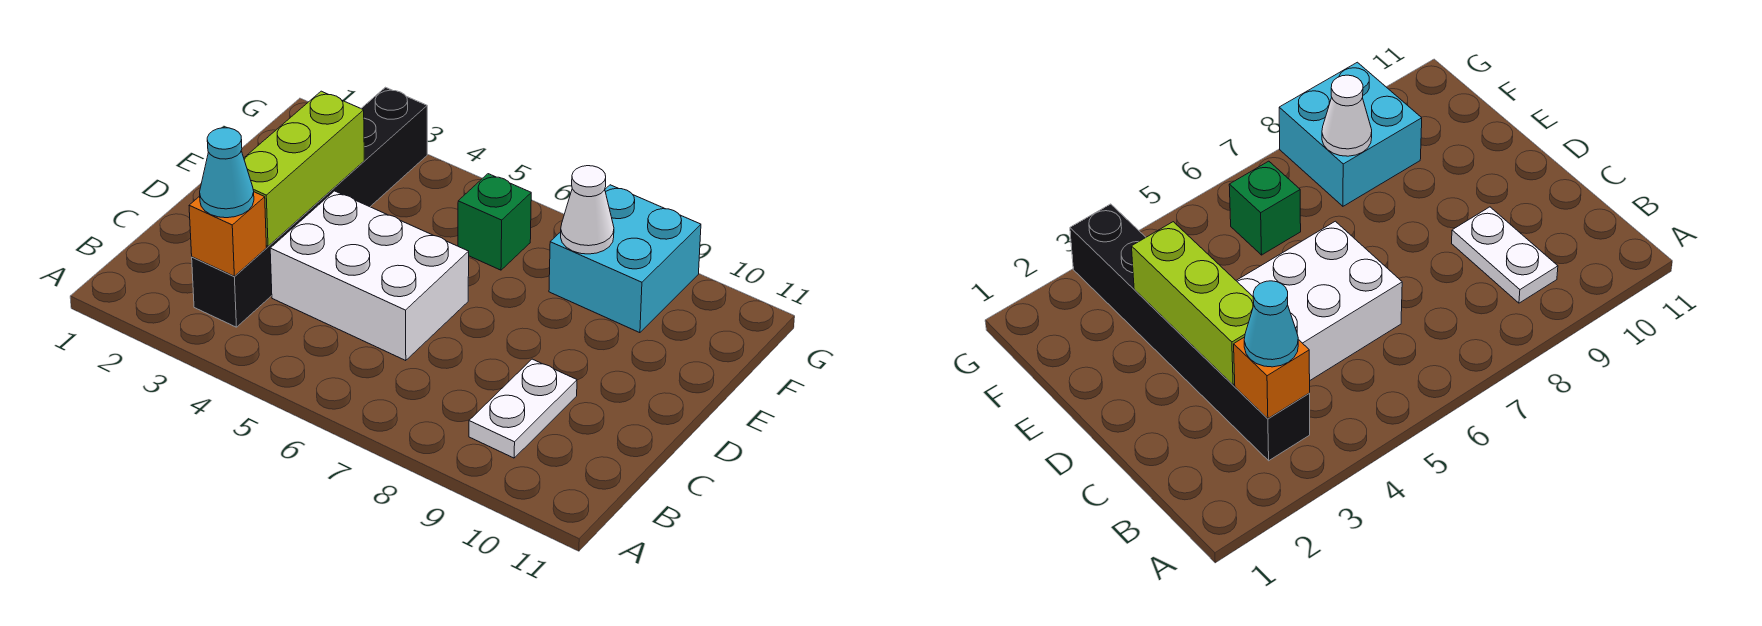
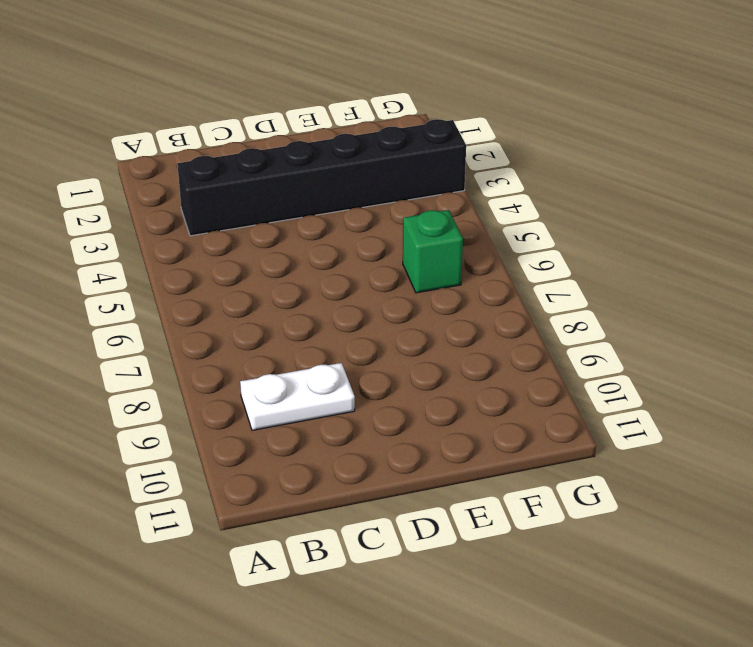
none -> white brick C4:D6 level 1
none -> cyan brick F8:G9 level 1

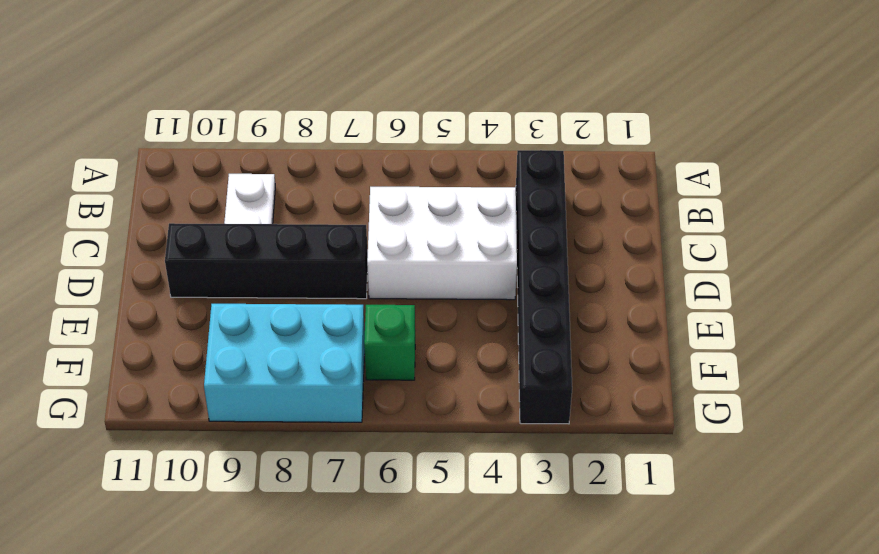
black brick D7:D10 level 1 -> none
cyan brick F7:G9 level 1 -> cyan brick F8:G9 level 1
none -> orange brick B3 level 2
none -> lime brick C3:E3 level 2

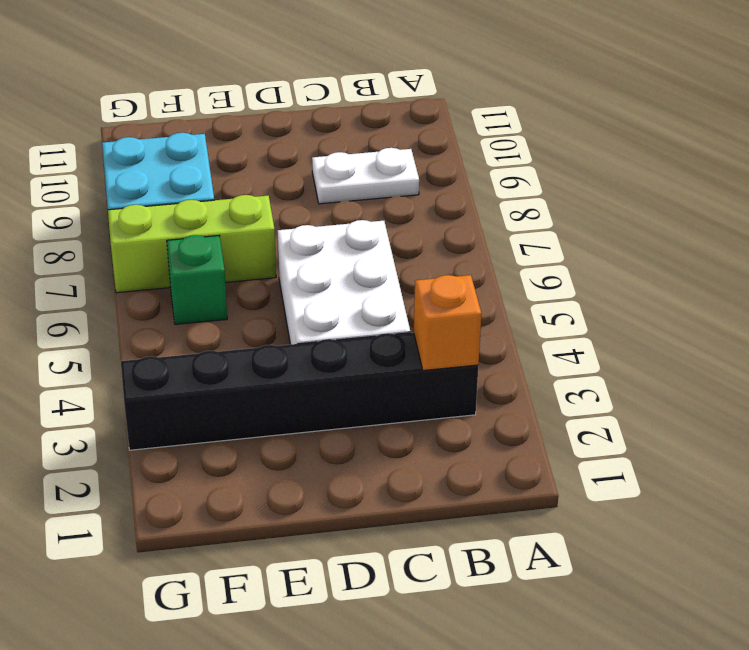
lime brick E7:G7 level 1 -> lime brick C3:E3 level 2
none -> white cone F8 level 2
none -> cyan cone B3 level 3

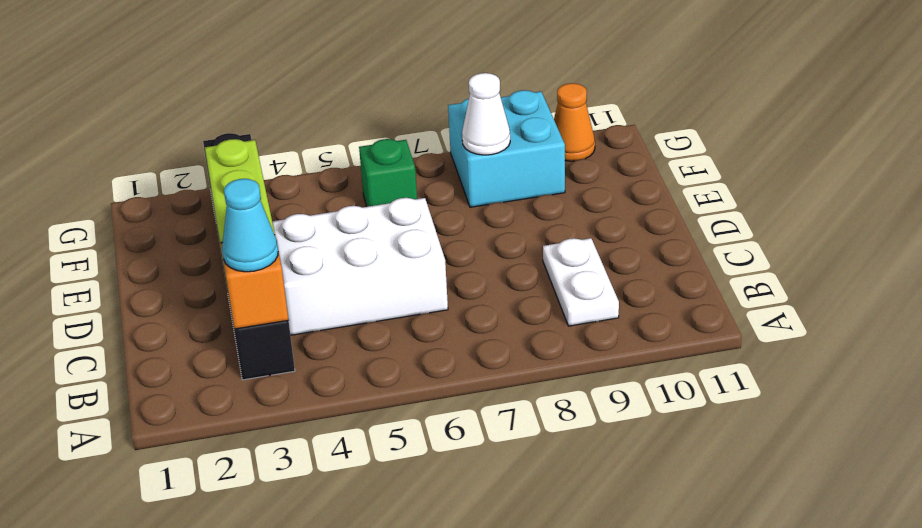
orange cone G10 level 1 -> none

